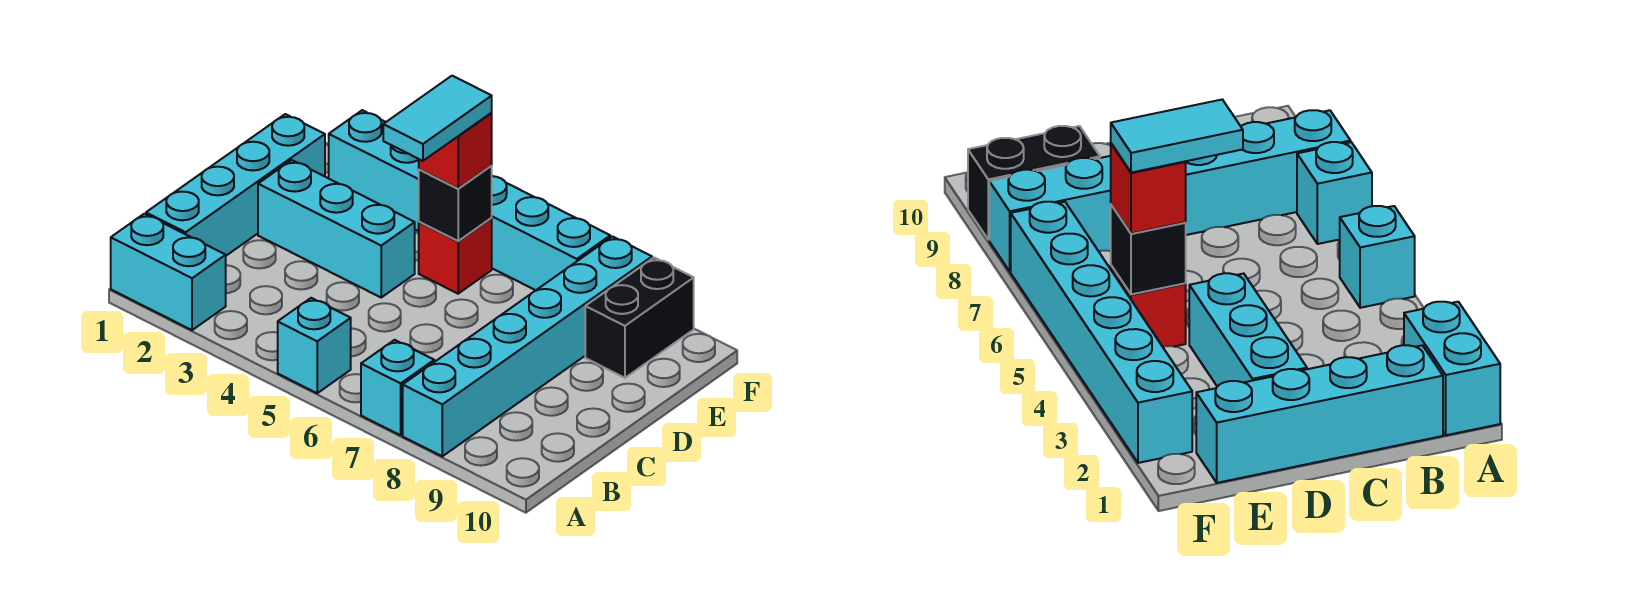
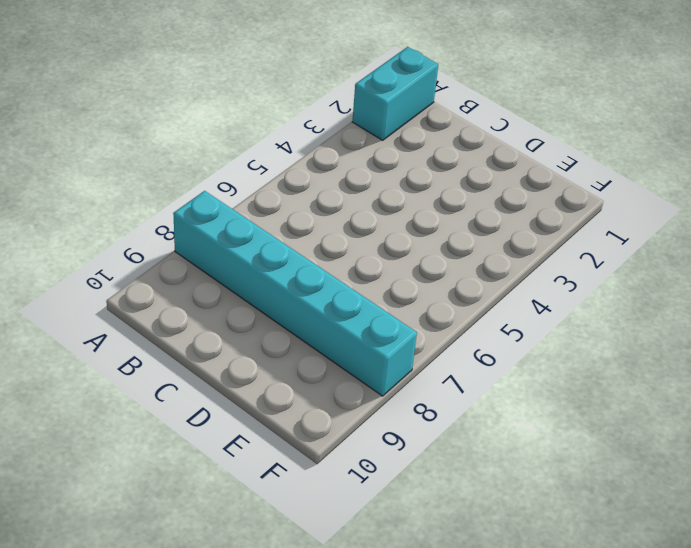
none -> cyan brick A5 level 1
none -> cyan brick A7 level 1
none -> cyan brick B1:E1 level 1

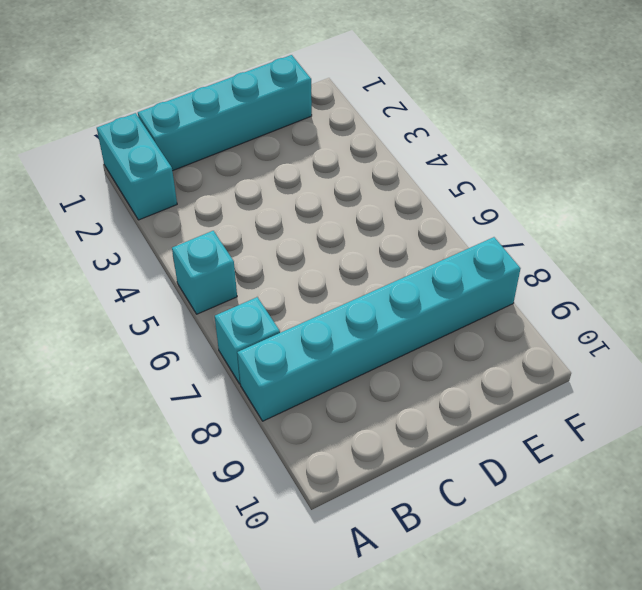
none -> cyan brick D2:D4 level 1
none -> red brick E5 level 1
none -> black brick E9:F9 level 1

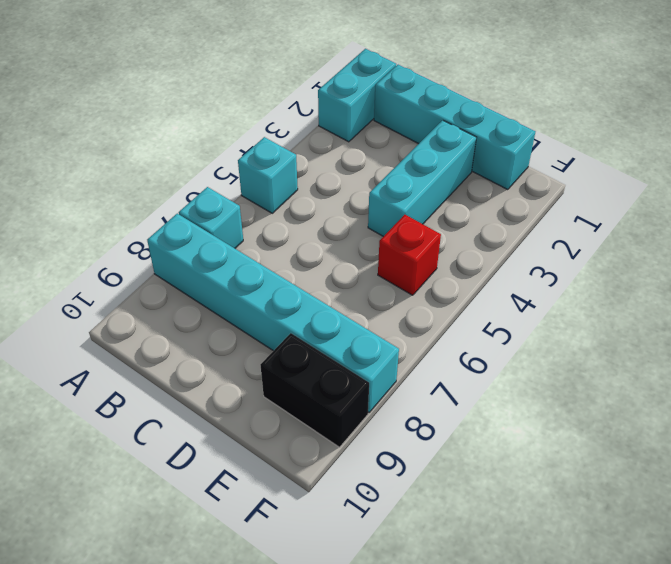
none -> cyan brick F2:F7 level 1
none -> black brick E5 level 2
none -> red brick E5 level 3

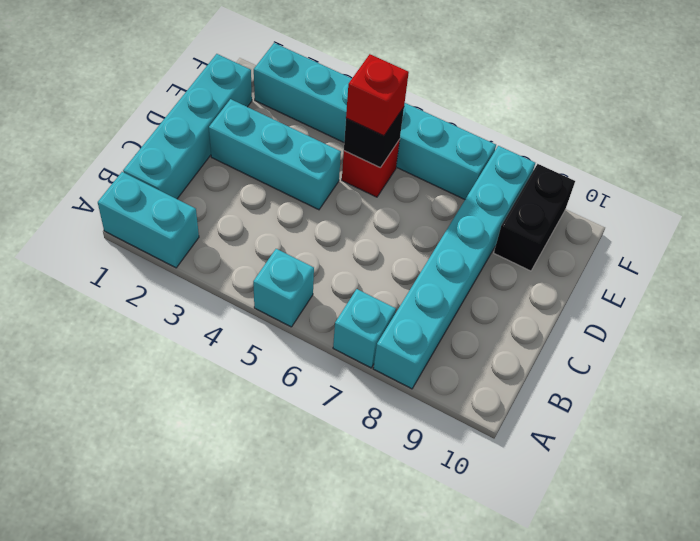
none -> cyan tile D5:E5 level 4

